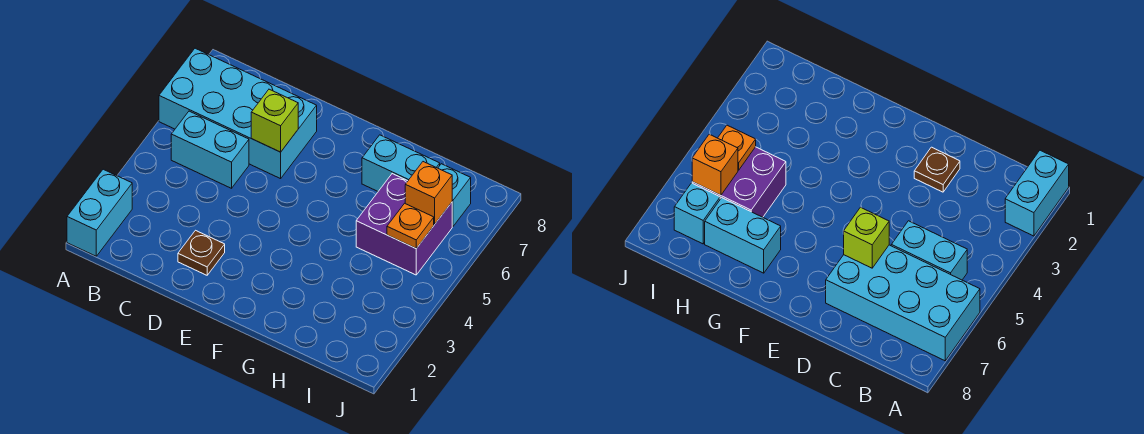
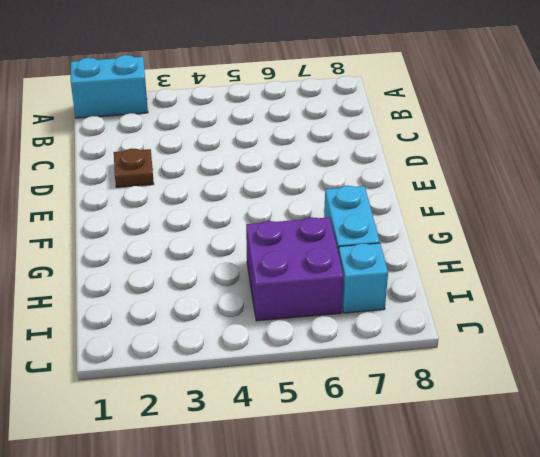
none -> cyan brick A6:D7 level 1
none -> cyan brick B5:C5 level 1

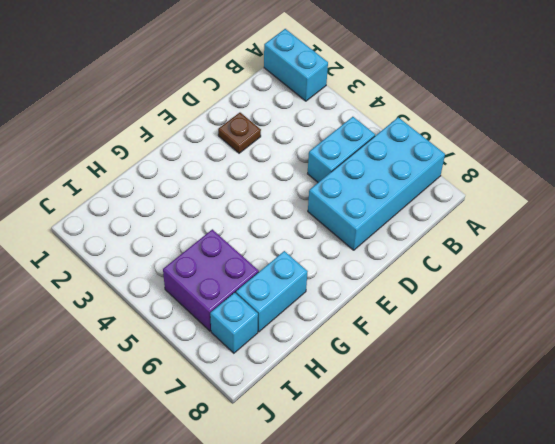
none -> lime brick D6 level 2
none -> orange plate I5 level 2

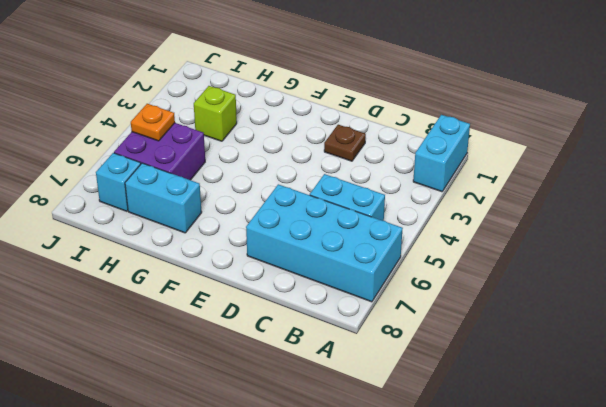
lime brick H3 level 1 -> lime brick D6 level 2
none -> orange brick I6 level 2

